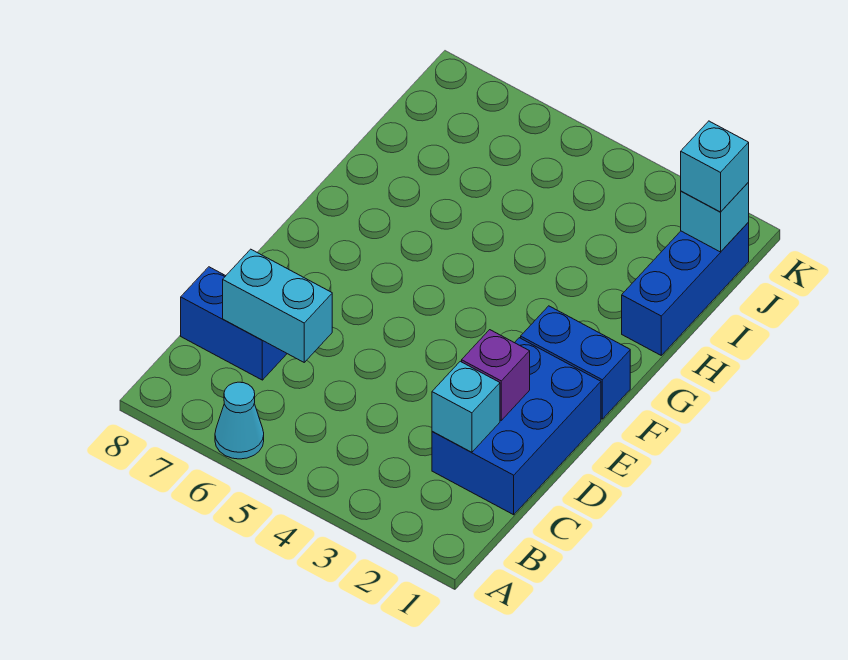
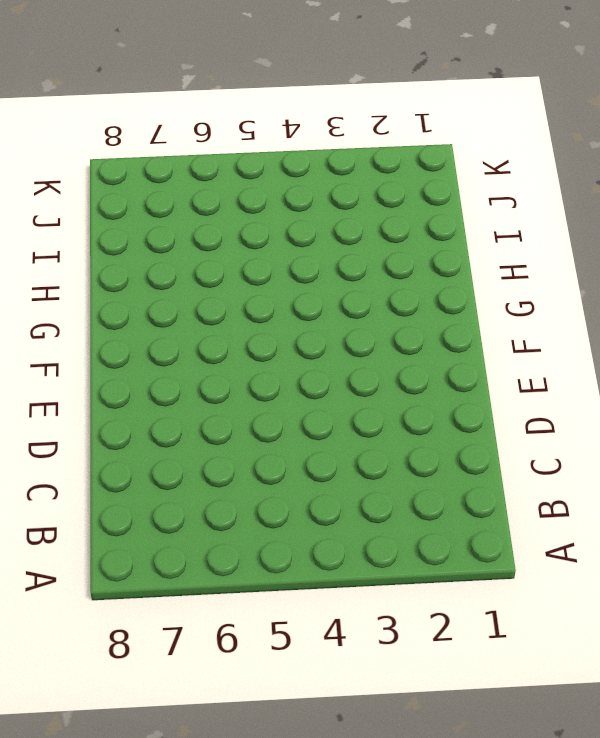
none -> cyan cone A6 level 1
none -> blue brick C1:E2 level 1

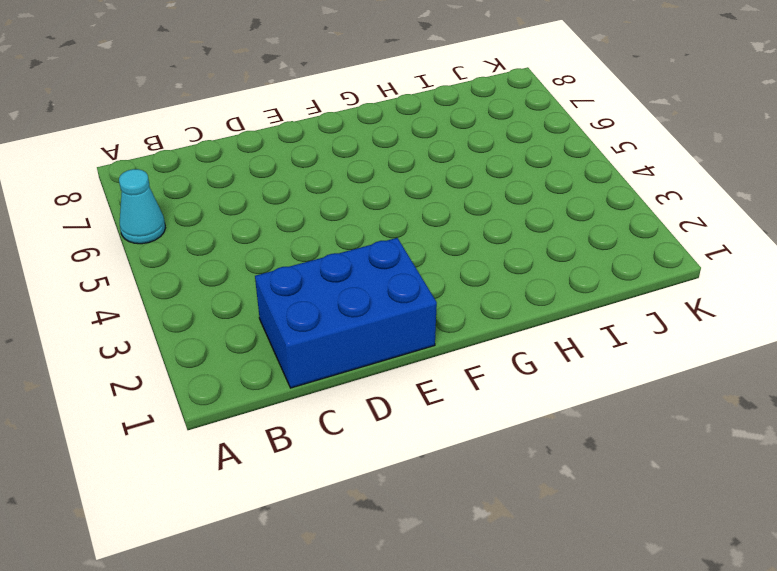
none -> blue brick C7:C8 level 1
none -> blue brick F1:F2 level 1

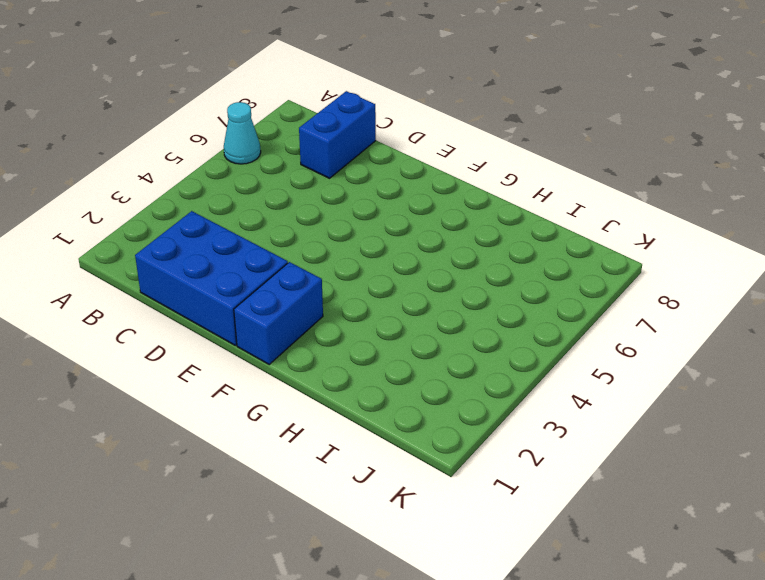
none -> blue brick H1:J1 level 1
none -> cyan brick C2 level 2

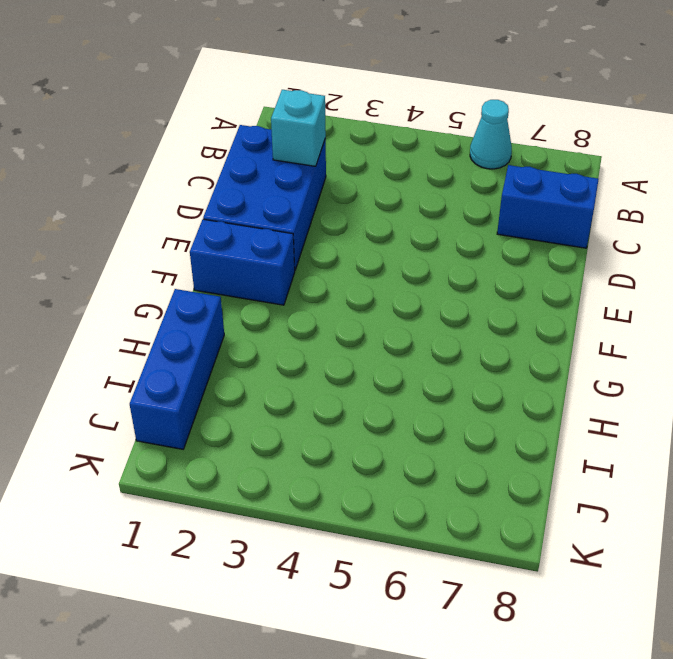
none -> cyan brick C6:C7 level 2
none -> purple brick D2 level 2

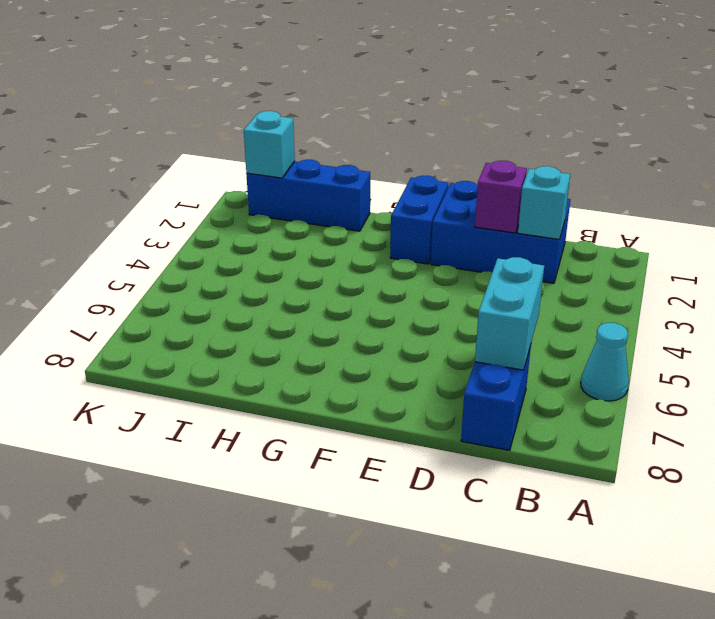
none -> cyan brick J1 level 3

